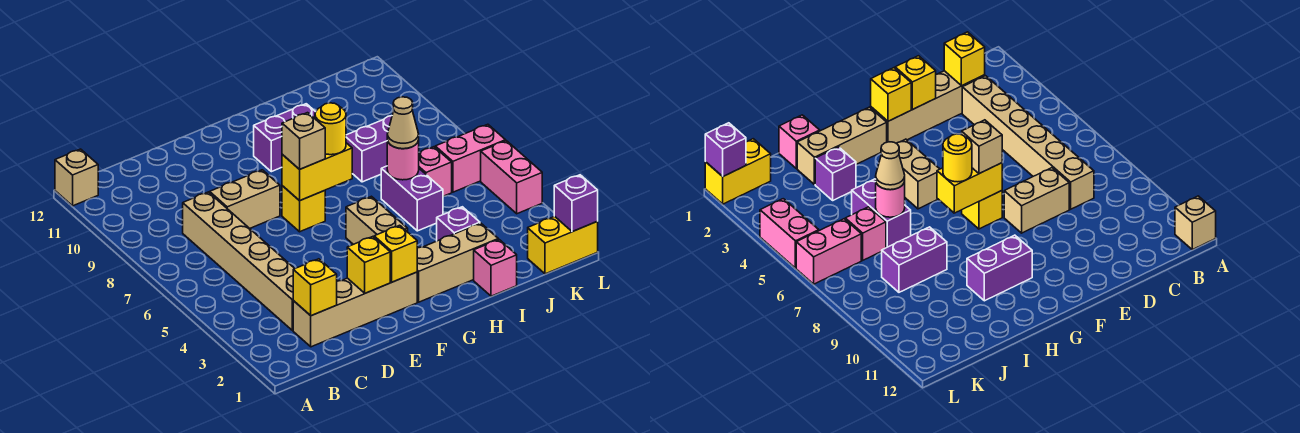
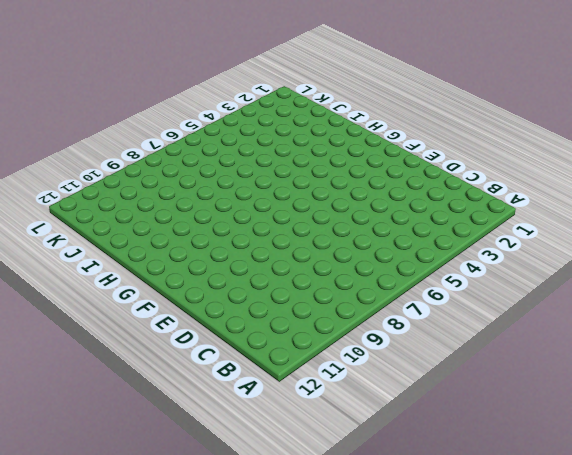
none -> tan brick A12 level 1
none -> tan brick C2:F2 level 1
none -> tan brick C3:C8 level 1

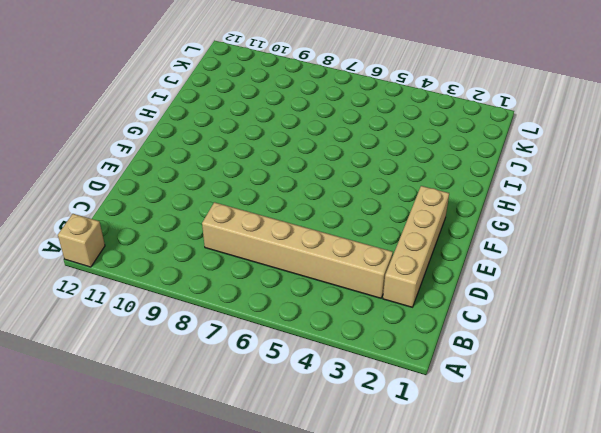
none -> tan brick D8:E8 level 1
none -> yellow brick F7 level 1
none -> tan brick G2:I2 level 1

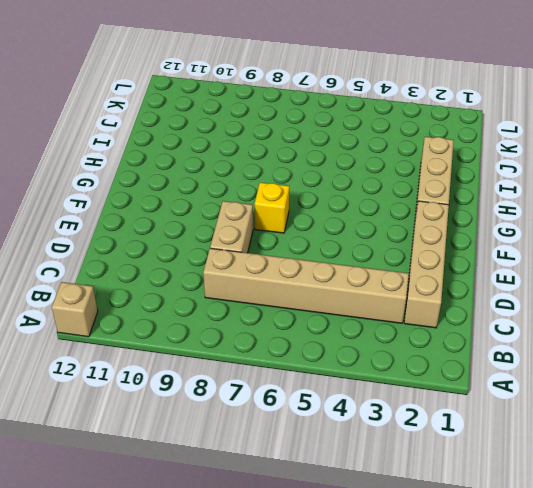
none -> tan brick G4:G5 level 1
none -> purple brick G10:H10 level 1
none -> pink brick I1 level 1

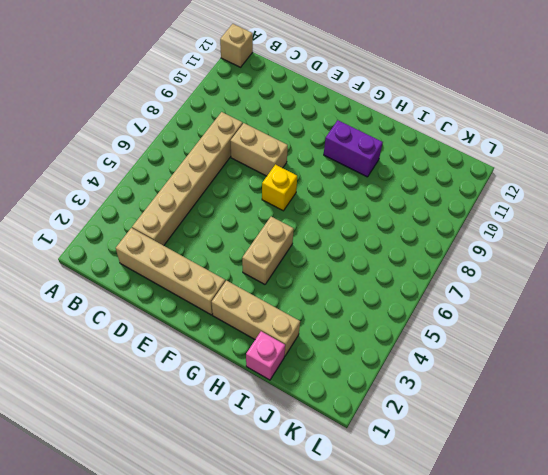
none -> purple brick I3 level 1
none -> purple brick I5:I6 level 1
none -> purple brick I8:J8 level 1

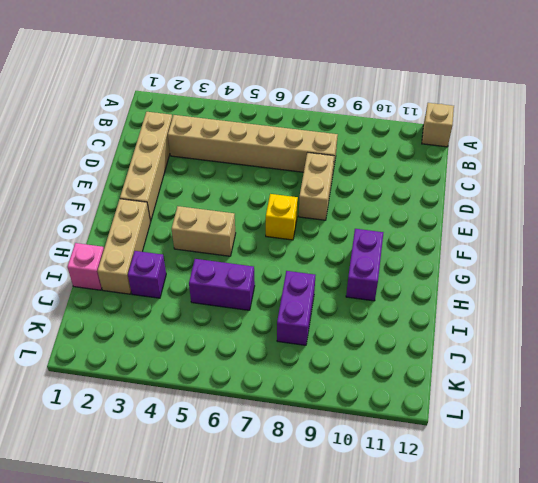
none -> pink brick J6 level 1
none -> yellow brick K1:L1 level 1
none -> pink brick K6:L6 level 1

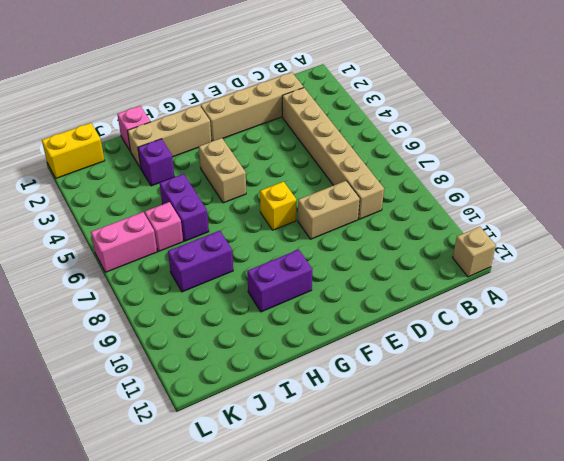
none -> pink brick L4:L5 level 1
none -> yellow brick C2 level 2
none -> yellow brick E2 level 2

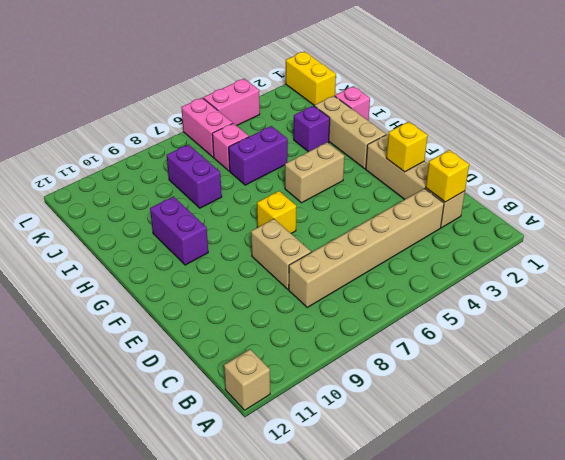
none -> yellow brick F2 level 2
none -> yellow brick F7:G7 level 2
none -> pink round brick I6 level 2

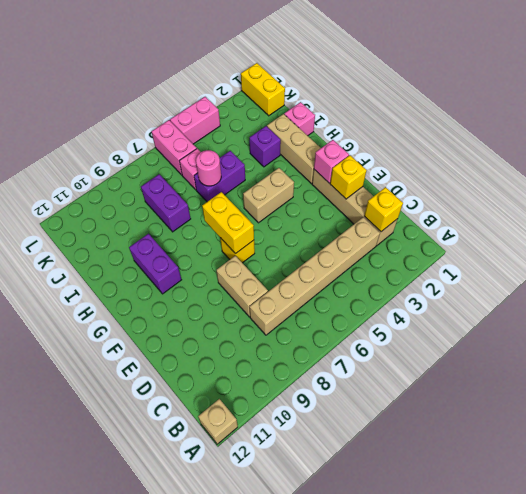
pink brick F2 level 2 -> yellow brick F2 level 2
none -> purple brick L1 level 2
none -> tan brick F7 level 3
none -> yellow round brick G7 level 3

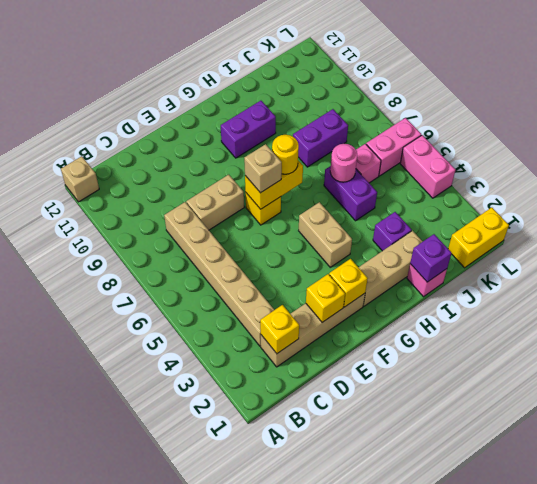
purple brick I1 level 2 -> purple brick L1 level 2
none -> tan cone I6 level 3

